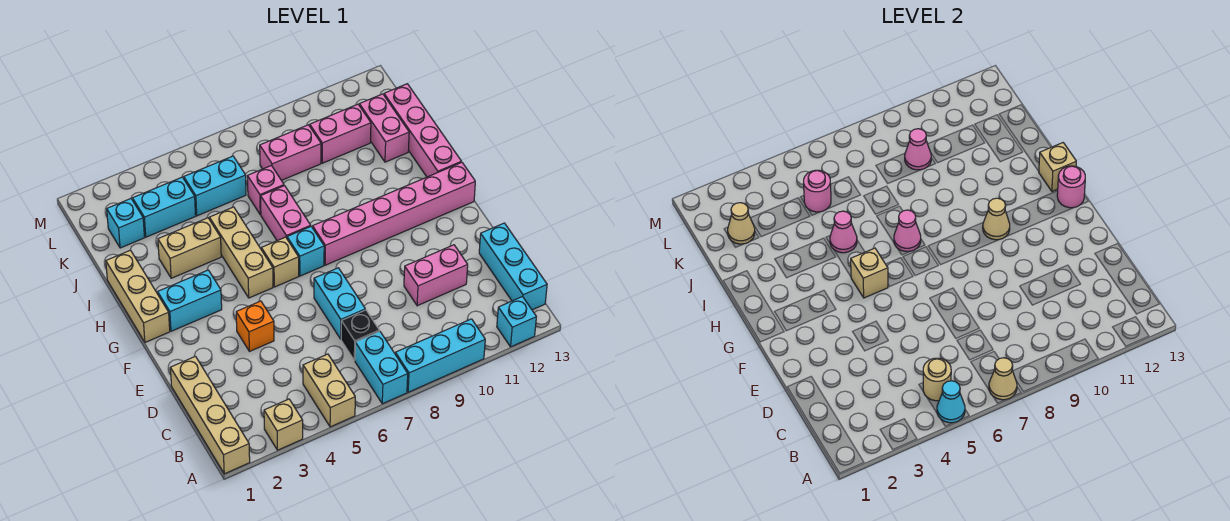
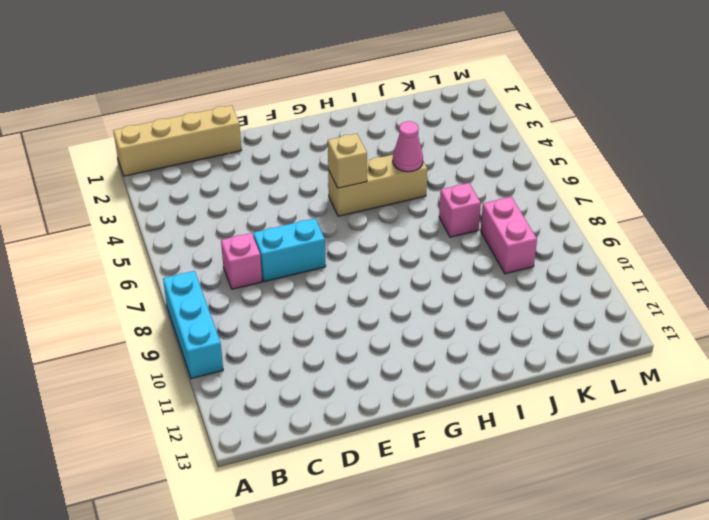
pink brick C7 level 1 -> black brick C7 level 1
none -> tan brick A3 level 1
none -> tan brick A5:B5 level 1
none -> cyan brick A7:B7 level 1
none -> cyan brick A12 level 1

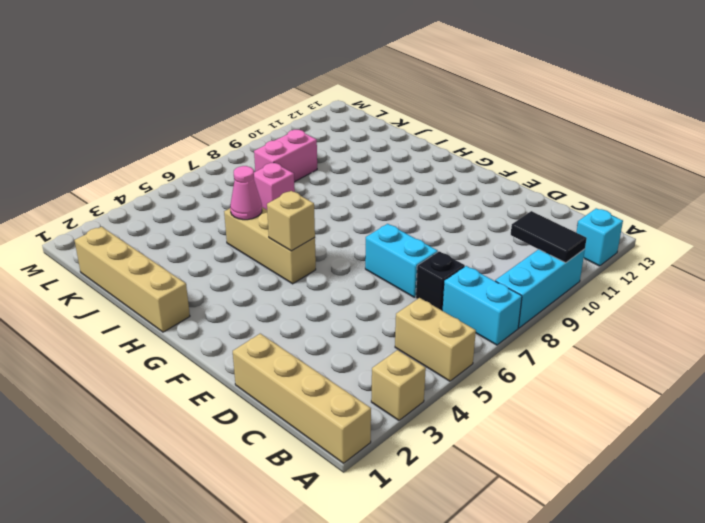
black tile A10:B10 level 2 -> none
tan brick H1:K1 level 1 -> tan brick G1:I1 level 1
none -> cyan brick B13:D13 level 1
none -> pink brick D10:D11 level 1
none -> orange brick E4 level 1
none -> cyan brick G2:G3 level 1

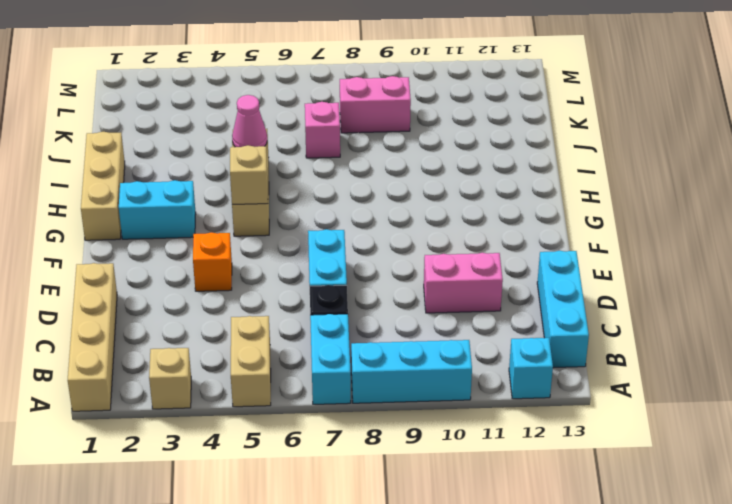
none -> tan brick G6 level 1
none -> cyan brick G7 level 1
none -> pink brick G8:G13 level 1
none -> pink brick H7:I7 level 1

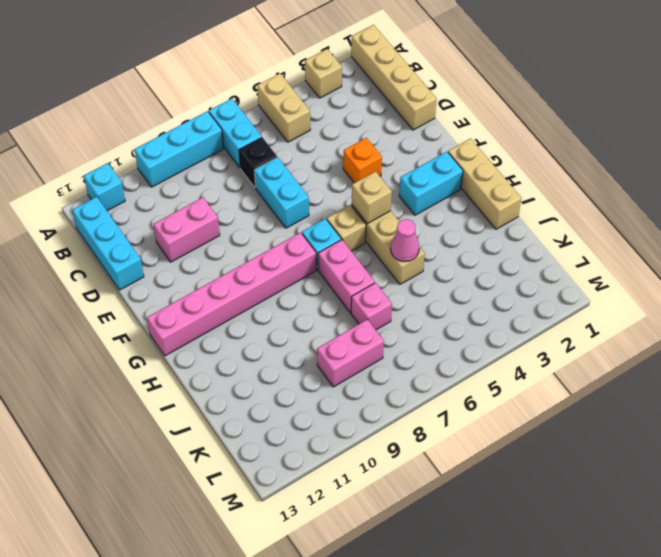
none -> pink brick H13:K13 level 1
none -> tan brick I3:I4 level 1
none -> pink brick J12:K12 level 1
none -> cyan brick K2 level 1

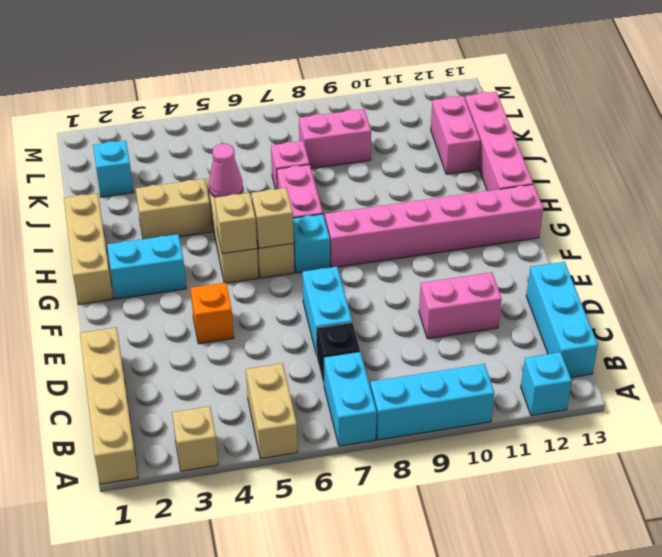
tan brick G6 level 2 -> tan brick H13 level 2
none -> cyan brick K3:K4 level 1
none -> cyan brick K5:K6 level 1
none -> pink brick K10:K11 level 1
none -> cyan cone A5 level 2

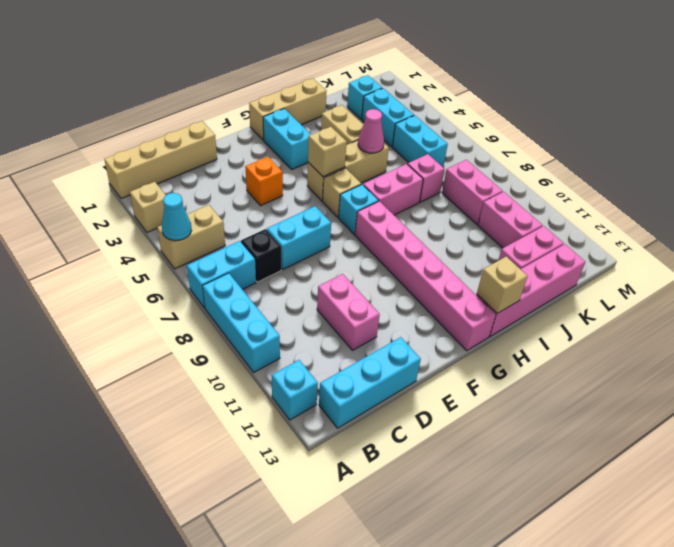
none -> tan cone A7 level 2
none -> tan round brick B5 level 2
none -> tan cone G10 level 2
none -> pink round brick G13 level 2

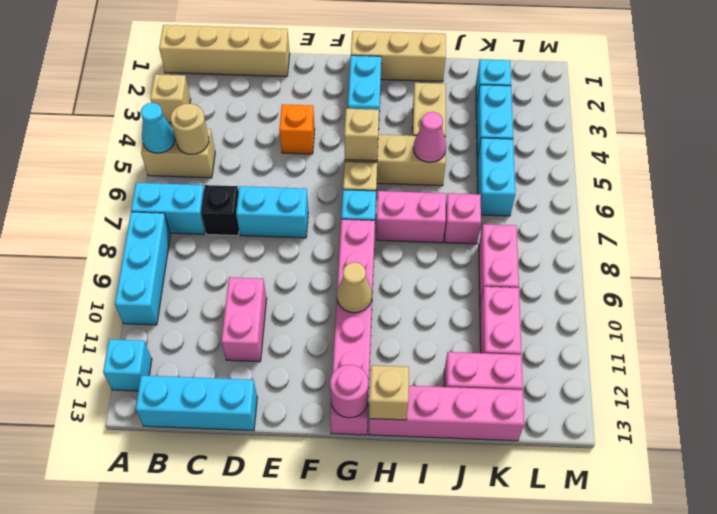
none -> tan cone A7 level 2
none -> pink cone H7 level 2
none -> tan cone K2 level 2
none -> pink round brick K5 level 2

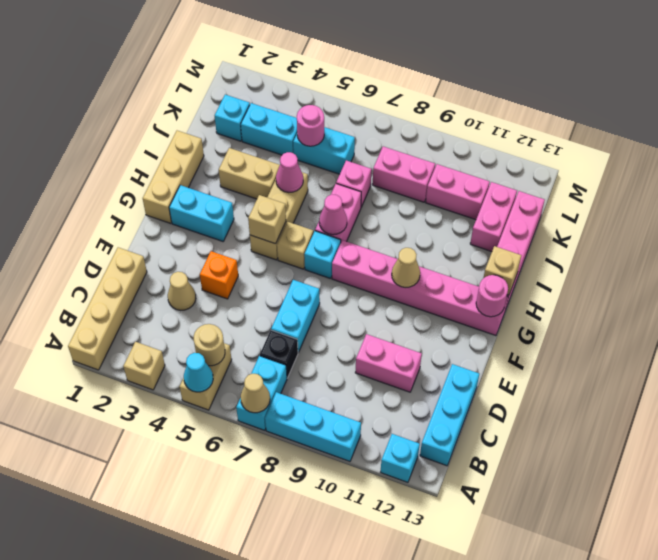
tan cone D3 level 1 -> tan cone K2 level 2
none -> pink cone K9 level 2

